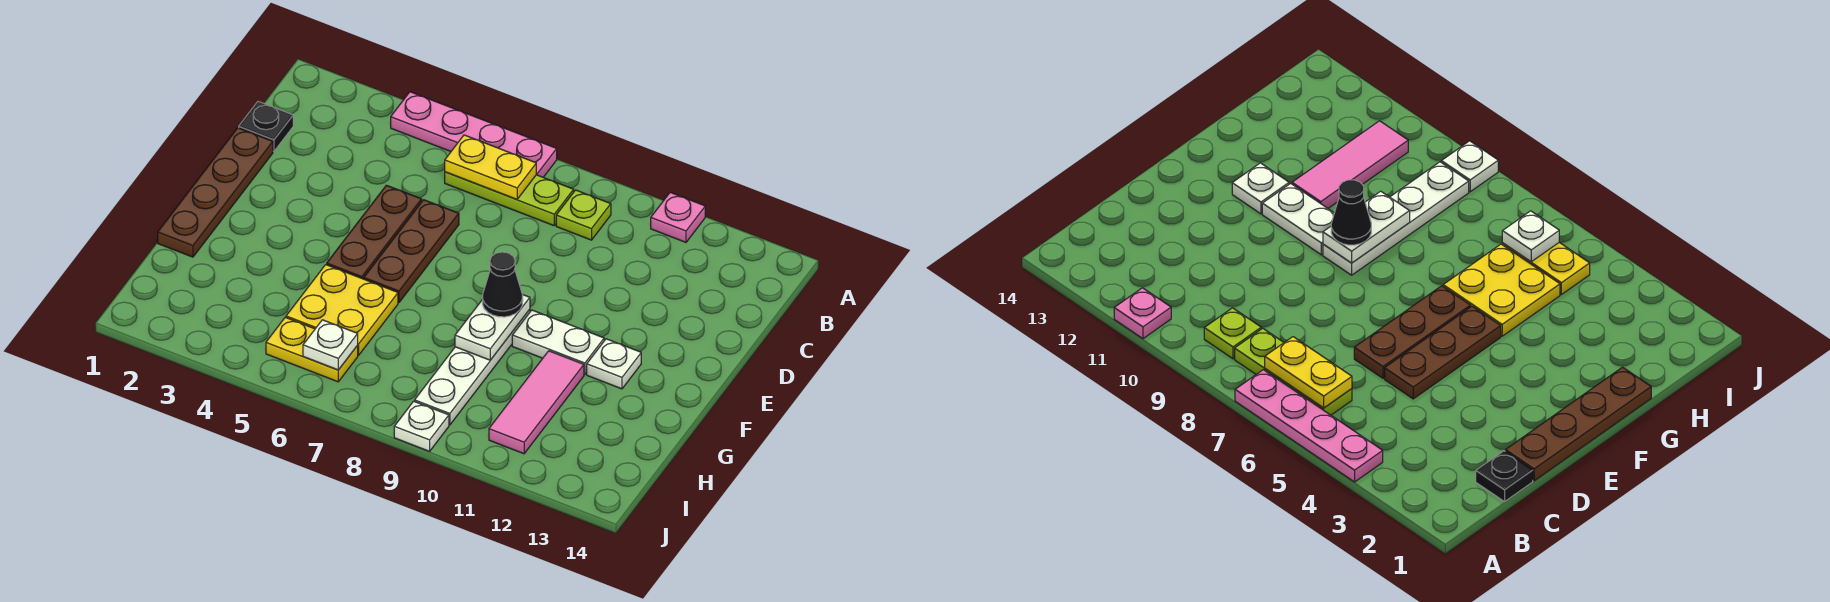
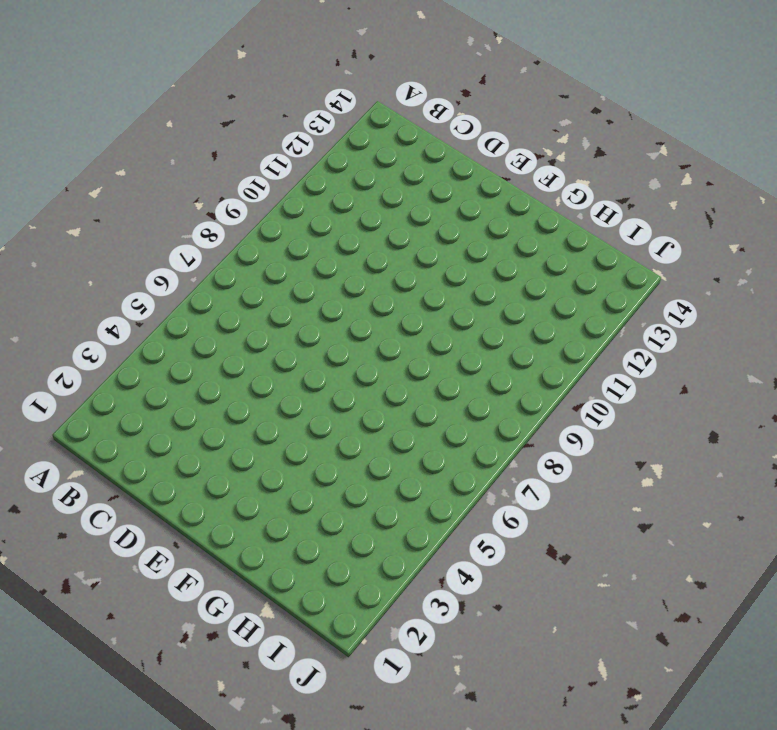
none -> pink plate A4:A7 level 1
none -> pink plate A11 level 1
none -> lime plate B6:B8 level 1

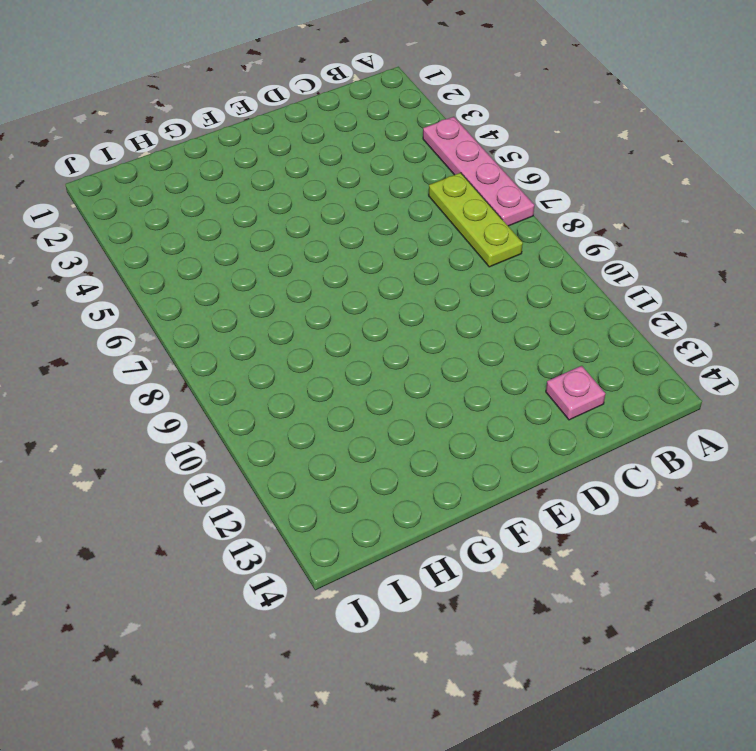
pink plate C13 level 1 -> pink plate A11 level 1
none -> lime plate B9 level 1
none -> black plate C1 level 1
none -> brown plate D1:G1 level 1

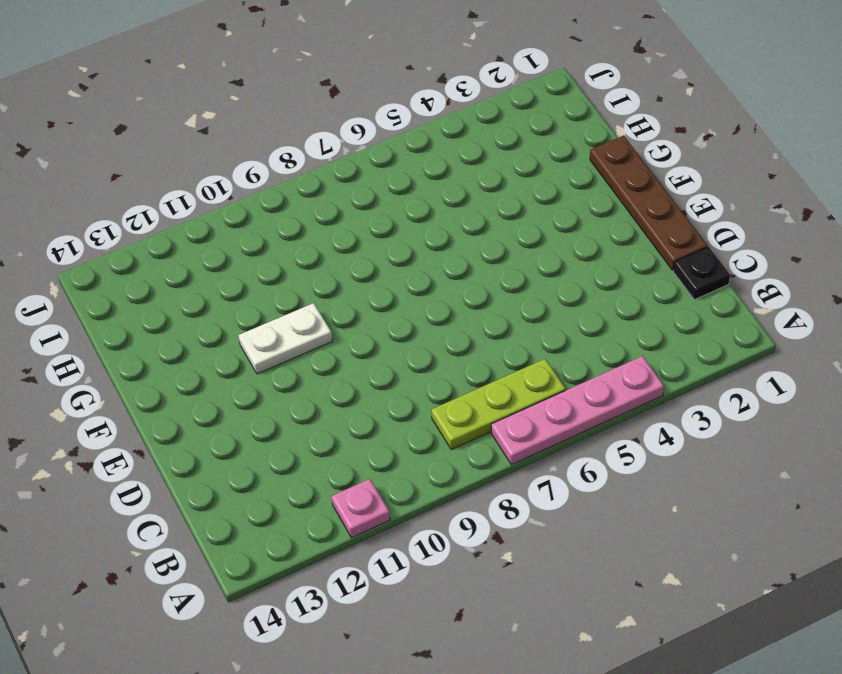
none -> lime plate B9 level 1
none -> brown plate D5:F5 level 1
none -> brown plate D6:F6 level 1

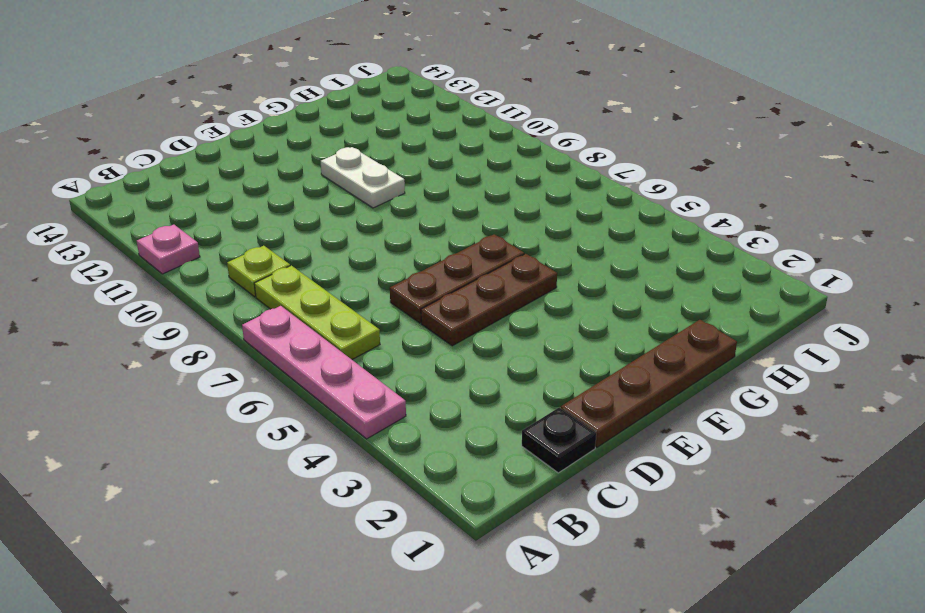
none -> white plate F9:I9 level 1
none -> white plate F12 level 1
none -> yellow plate G5:H6 level 1

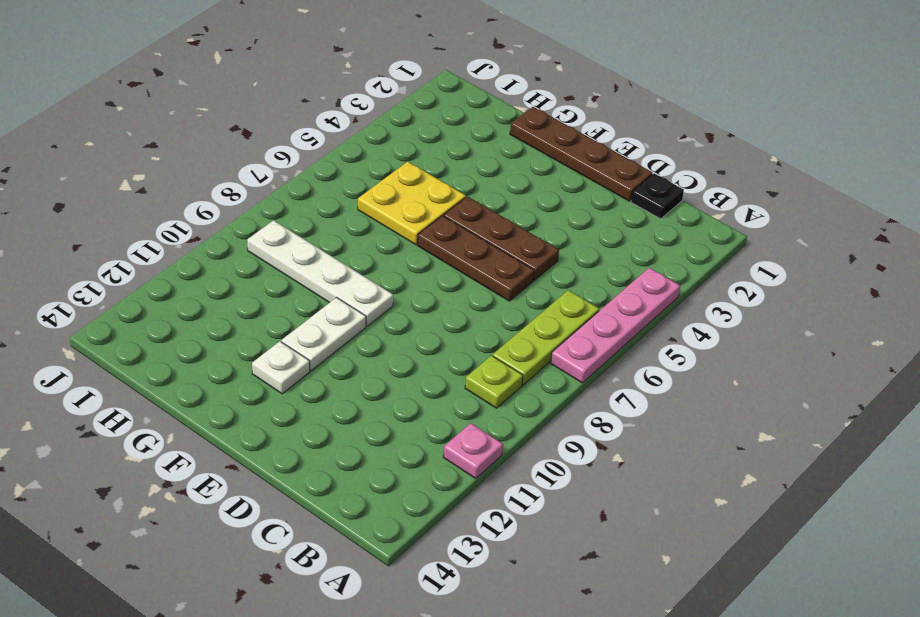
none -> pink tile G11:I11 level 1
none -> yellow plate I5:I6 level 1
none -> white plate J9 level 1

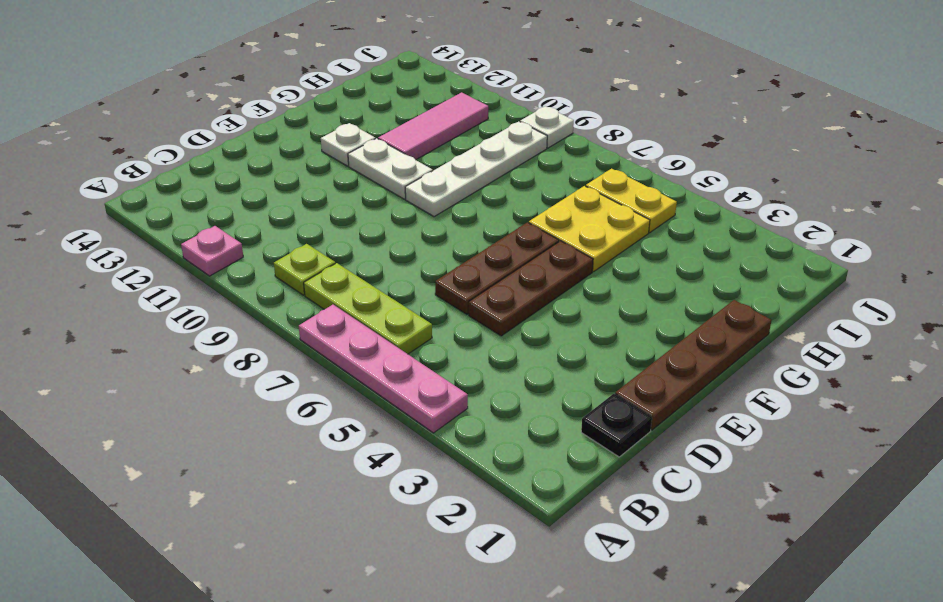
none -> yellow plate B6:B7 level 2
none -> white plate F9:G9 level 2
none -> white plate I6 level 2

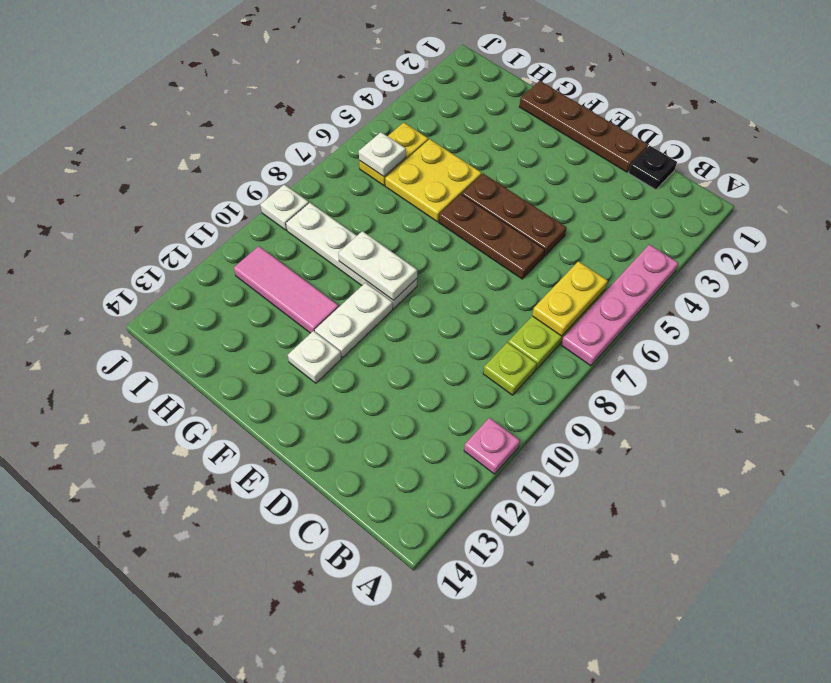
none -> black cone F9 level 3

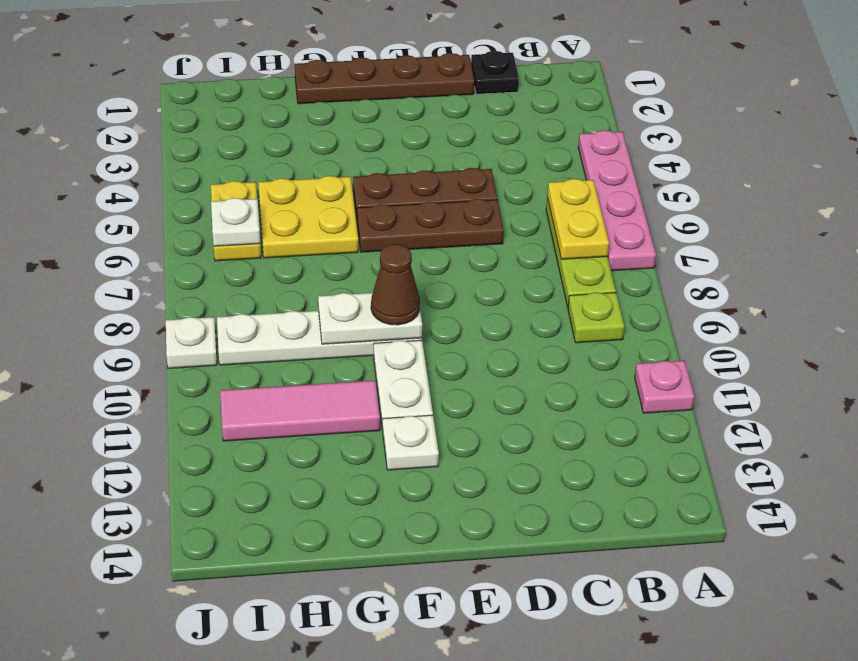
brown cone F9 level 3 -> black cone F9 level 3

